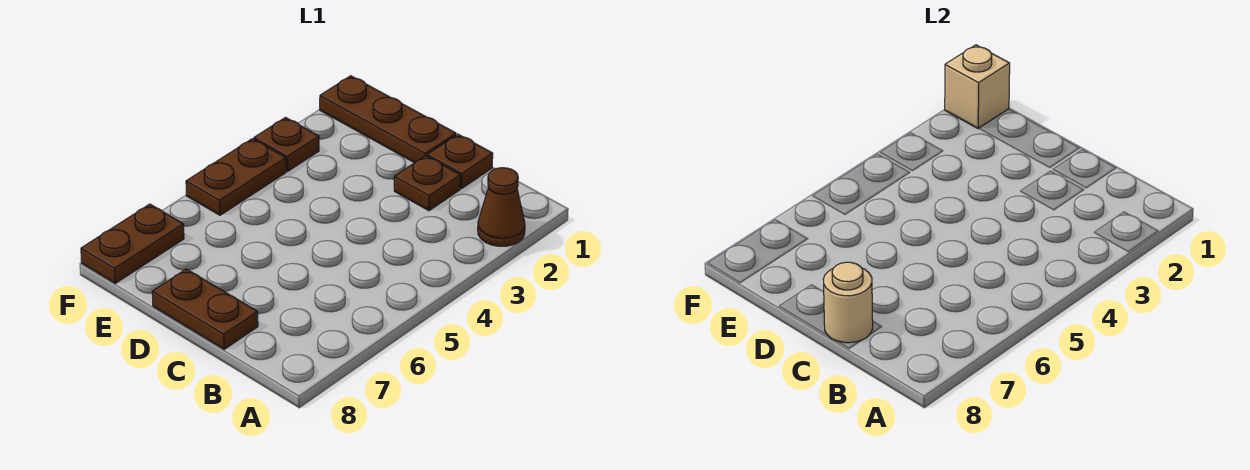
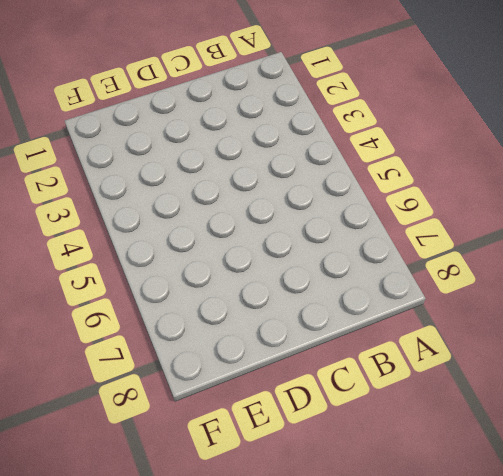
none -> brown cone A2 level 1
none -> brown plate C1 level 1

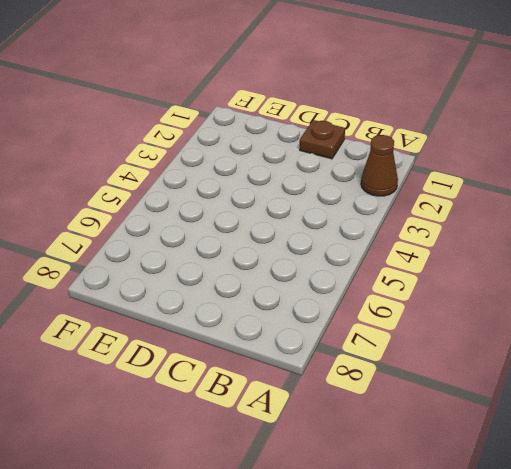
none -> brown plate C2 level 1
none -> brown plate C8:D8 level 1

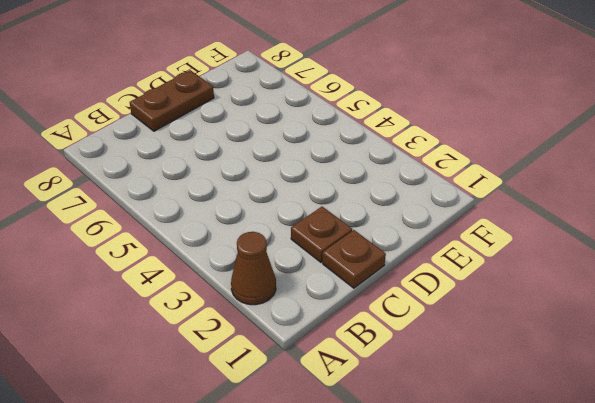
none -> brown plate D1:F1 level 1
none -> brown plate F3 level 1

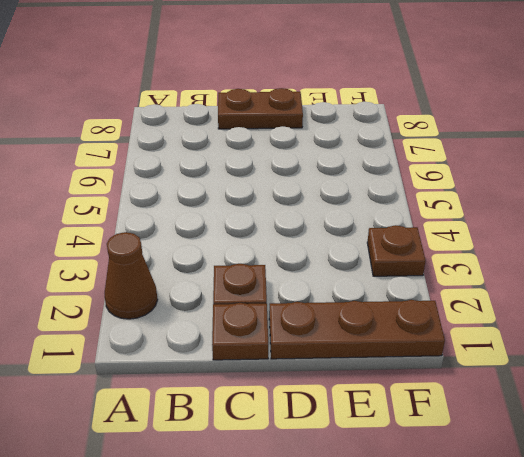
none -> brown plate F4:F5 level 1
none -> brown plate F7:F8 level 1

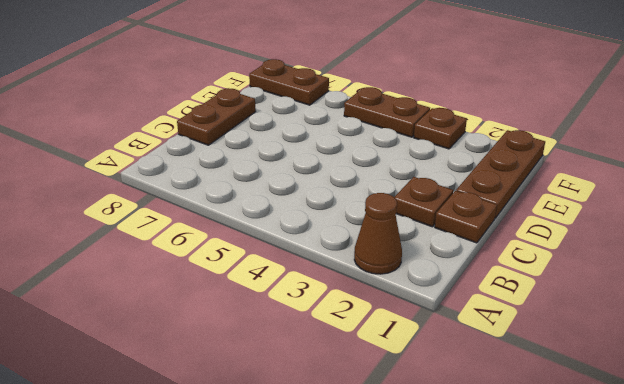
none -> tan round brick C8 level 2
none -> tan brick F1 level 2

